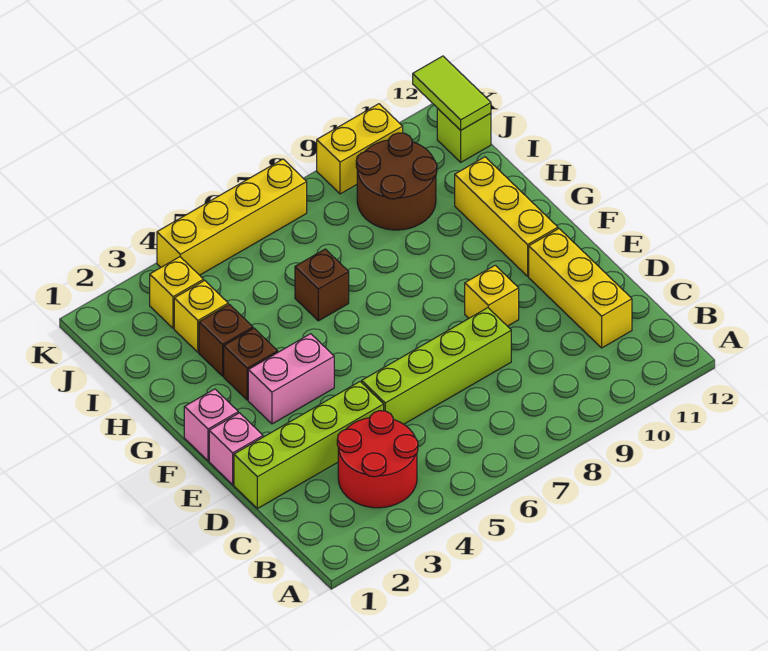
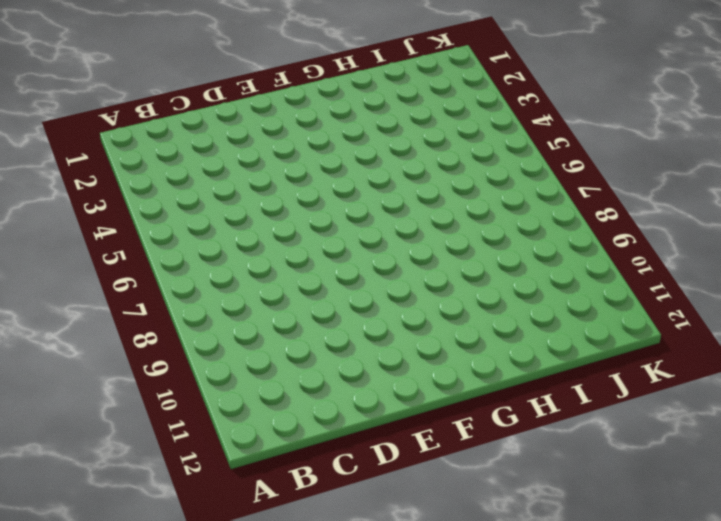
none -> red round brick B3:C4 level 1
none -> yellow brick C11:E11 level 1
none -> lime brick D1:D4 level 1

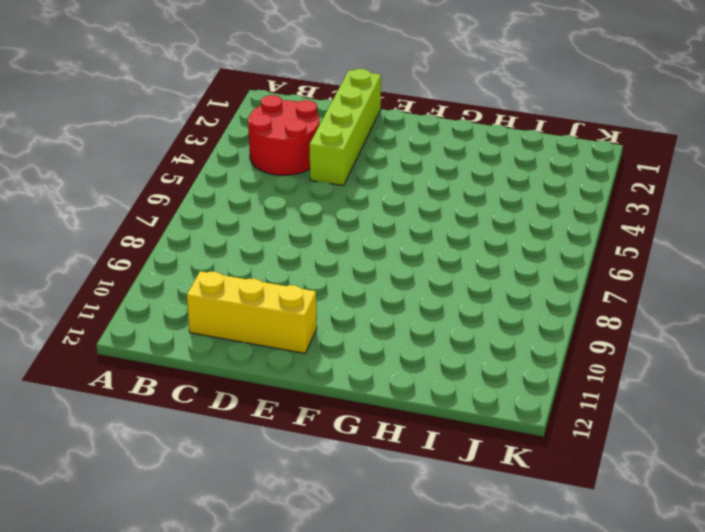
none -> lime brick D5:D8 level 1
none -> pink brick E1 level 1
none -> yellow brick E9 level 1

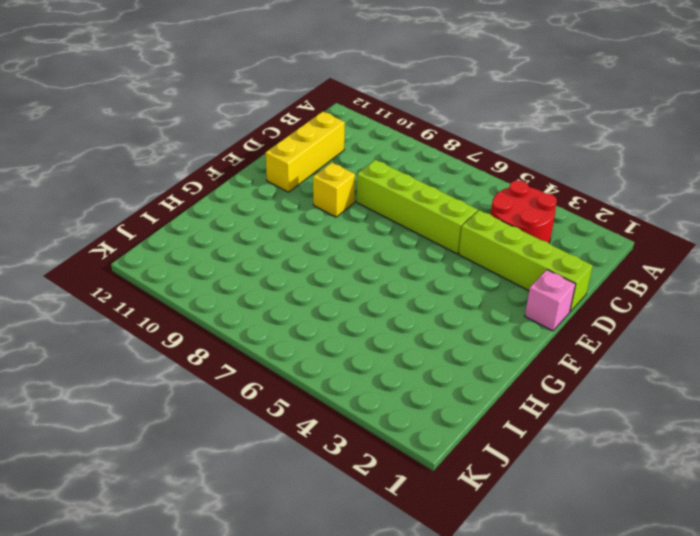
none -> pink brick F1 level 1
none -> pink brick F3:F4 level 1
none -> yellow brick F11:H11 level 1

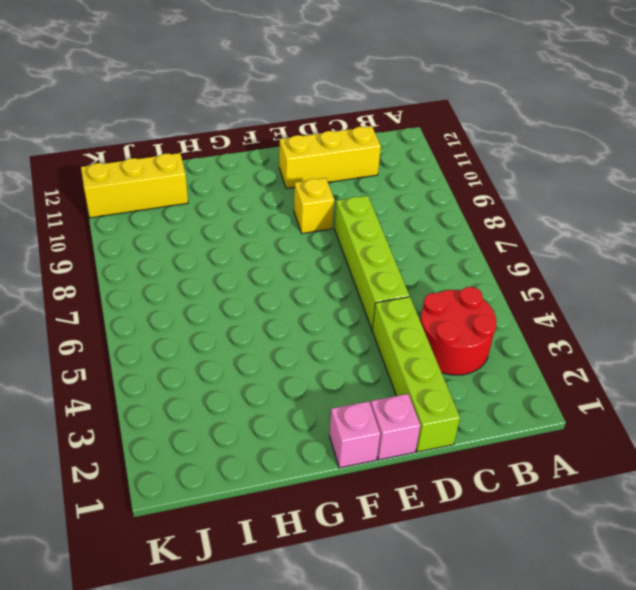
yellow brick I11:K11 level 1 -> yellow brick F11:H11 level 1
none -> pink brick F3:F4 level 1
none -> brown brick G3 level 1
none -> brown brick H3 level 1

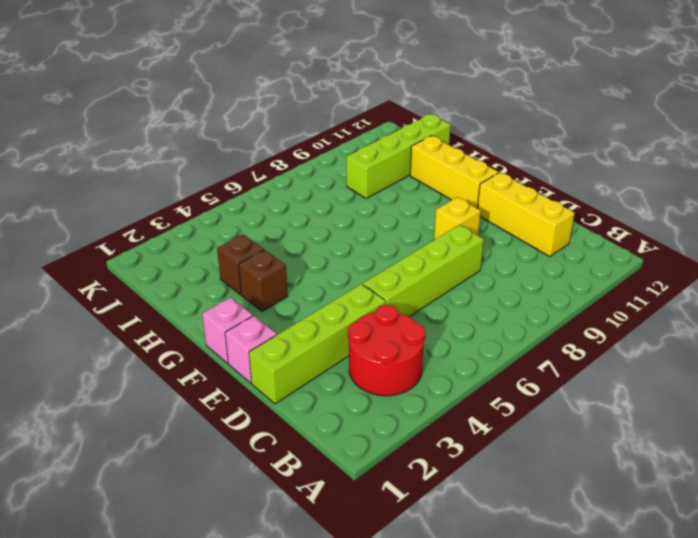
lime brick I9:I12 level 1 -> brown round brick I9:J10 level 1
none -> pink brick F3:F4 level 1
none -> brown brick H6 level 1
none -> yellow brick I3 level 1

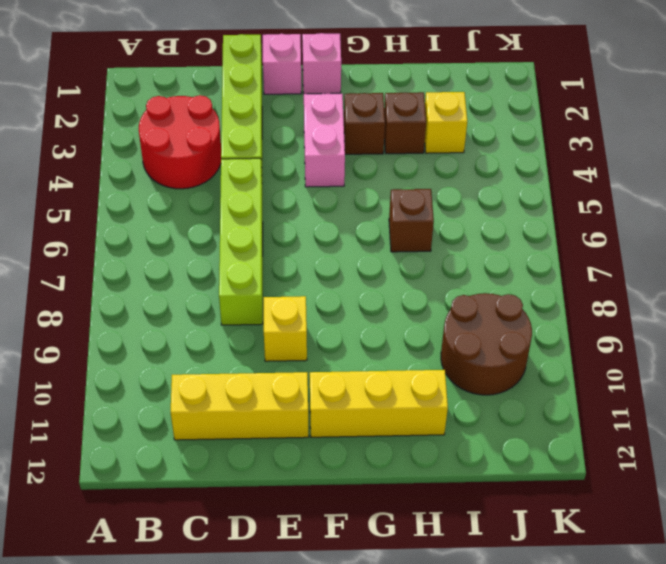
none -> yellow brick J3 level 1
none -> lime brick J12 level 1
none -> yellow brick K4:K7 level 1

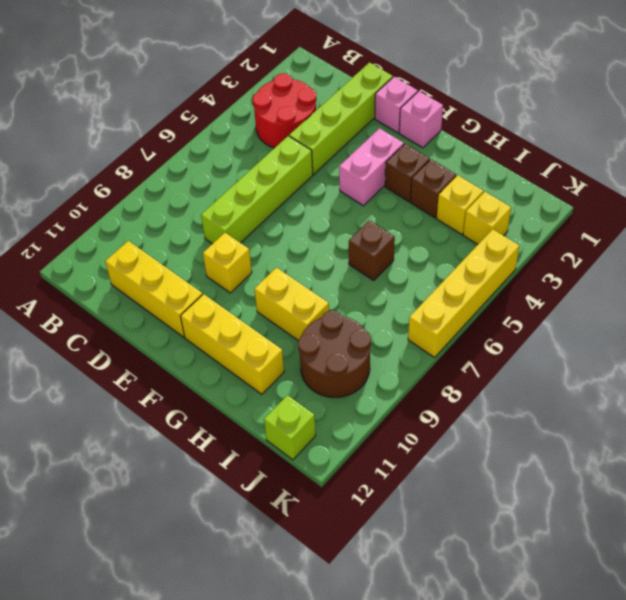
yellow brick G9:H9 level 1 -> yellow brick K9:K10 level 1
none -> lime tile J12:K12 level 2

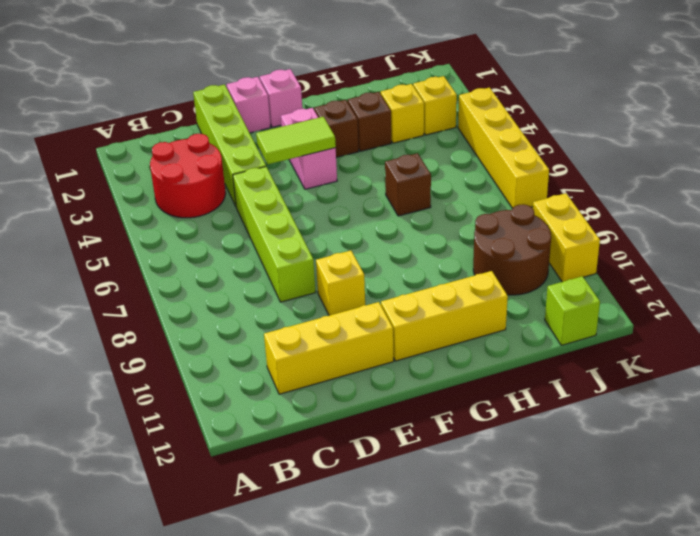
lime tile E4:F4 level 2 -> lime tile J12:K12 level 2

